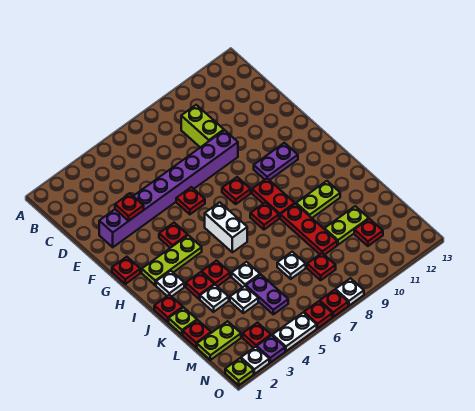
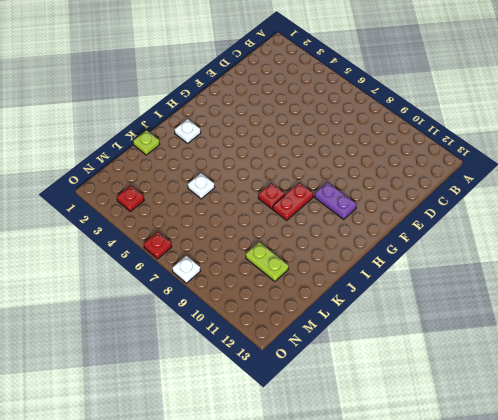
none -> lime brick C9:D9 level 1
none -> purple brick E2:E9 level 1
none -> red plate F6 level 1
none -> red plate G1 level 1

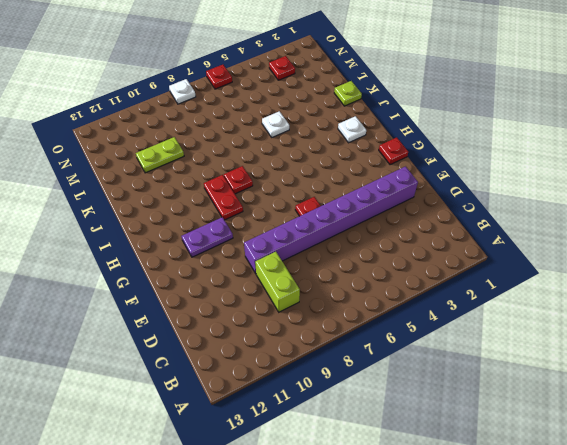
none -> red plate G4 level 1
none -> red plate G8 level 1
none -> lime plate H2:H4 level 1
none -> white brick H6:I6 level 1

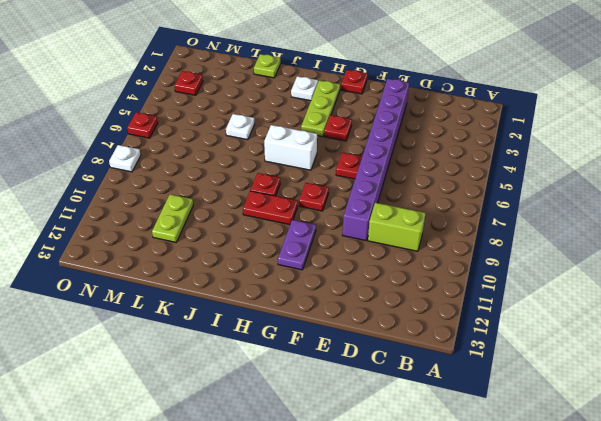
none -> red plate J1 level 1
none -> red plate J3 level 1
none -> red plate J4 level 1
none -> red plate J9:L9 level 1

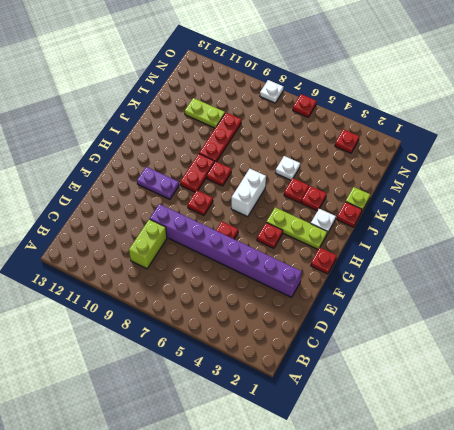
none -> lime plate J10:J11 level 1
none -> white plate K3 level 1
none -> red plate L1 level 1
none -> white plate L4 level 1

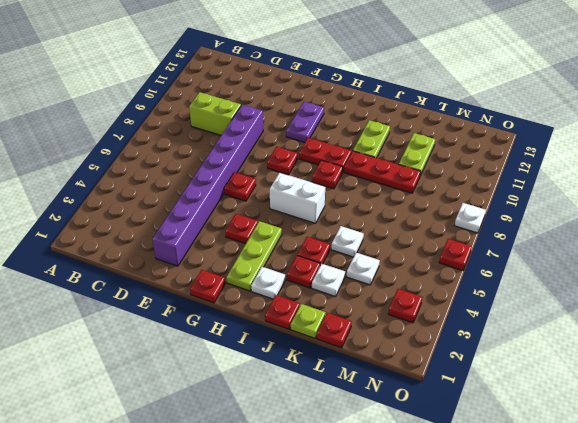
none -> purple plate L5:M5 level 1
none -> white plate L7 level 1
none -> lime plate M1:M2 level 1
none -> red plate M8 level 1

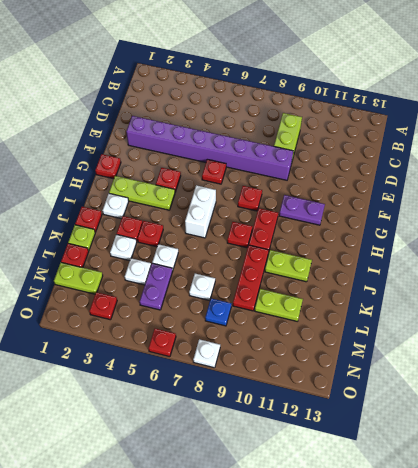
blue plate M8 level 1 -> red plate M8 level 1
none -> red plate M11 level 1
none -> lime plate O1 level 1
none -> white plate O2 level 1
none -> purple plate O3 level 1

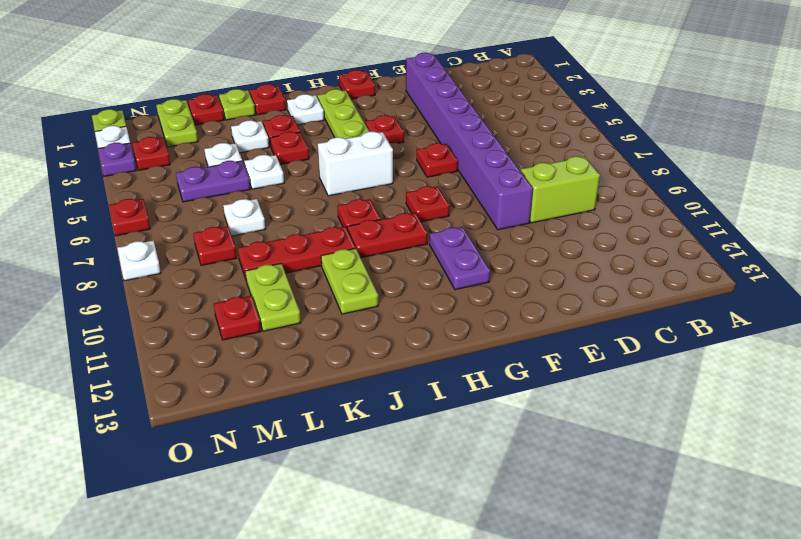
none -> white plate O4:O5 level 1
none -> red plate O7 level 1
none -> red plate E3 level 2

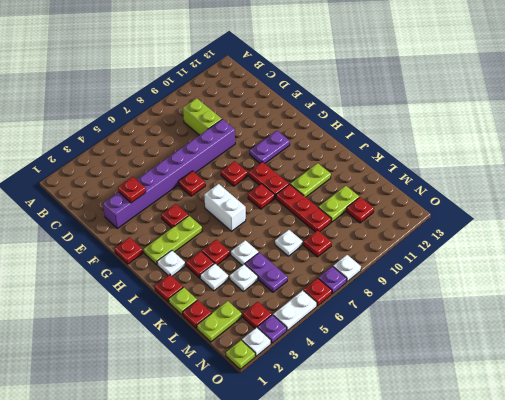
purple plate O7 level 1 -> red plate O7 level 1

